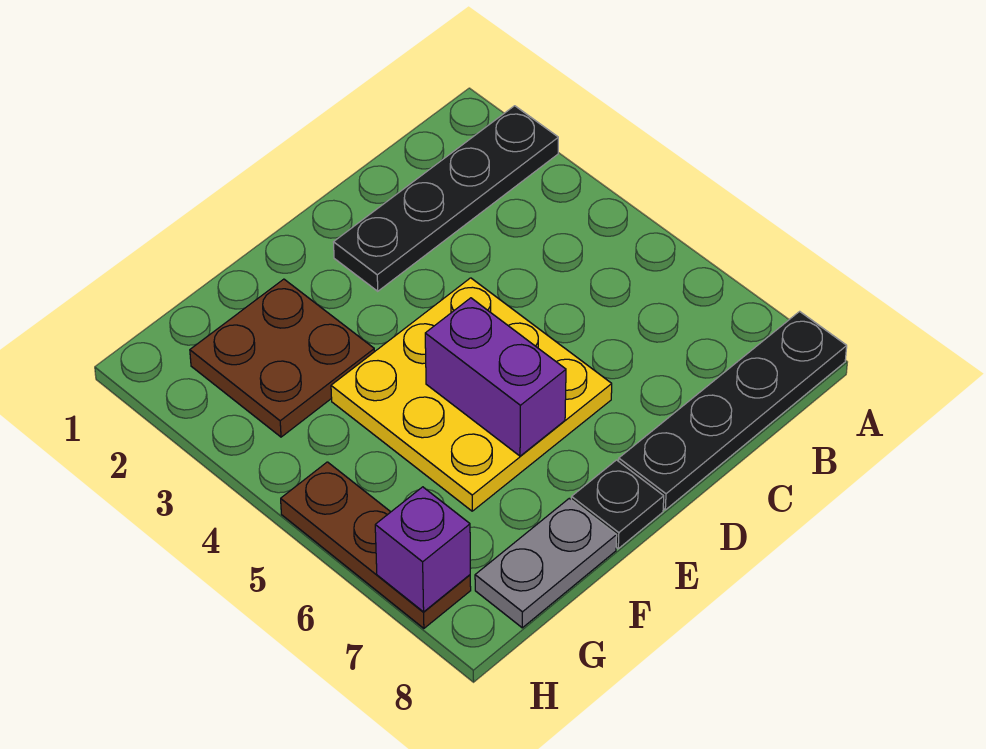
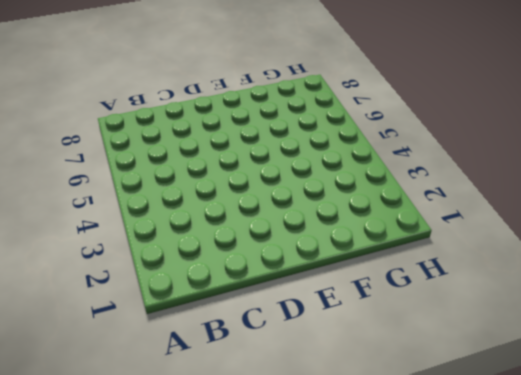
none -> black plate A2:D2 level 1
none -> black plate A8:D8 level 1

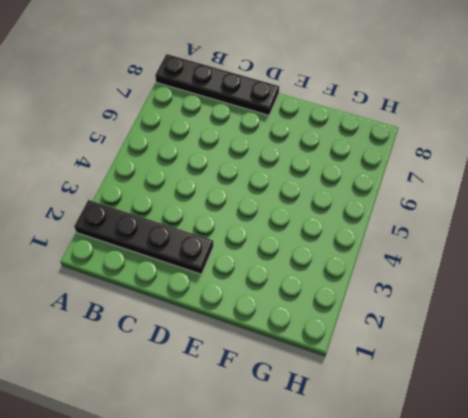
none -> yellow plate D4:F6 level 1
none -> black plate E8 level 1

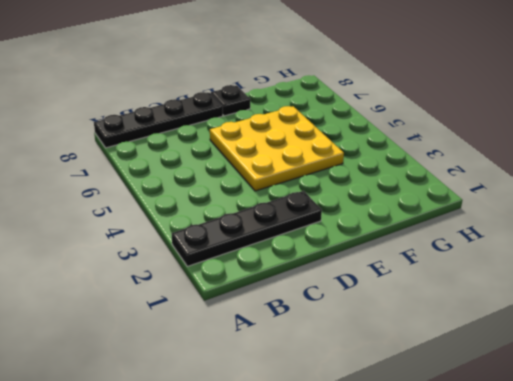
none -> brown plate F2:G3 level 1
none -> grey plate F8:G8 level 1

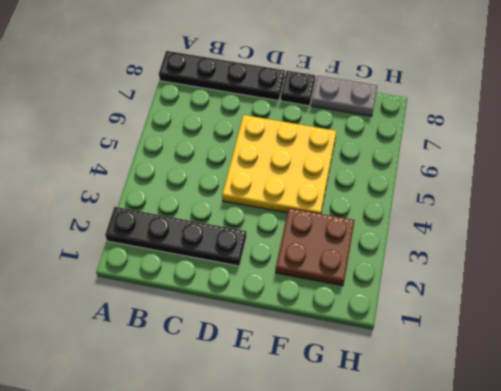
none -> brown plate H5:H7 level 1
none -> purple brick E5:E6 level 2

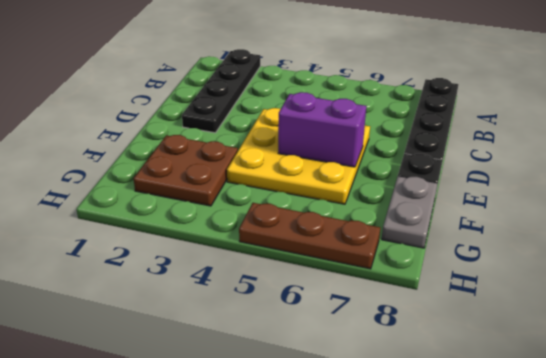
none -> purple brick H7 level 2

